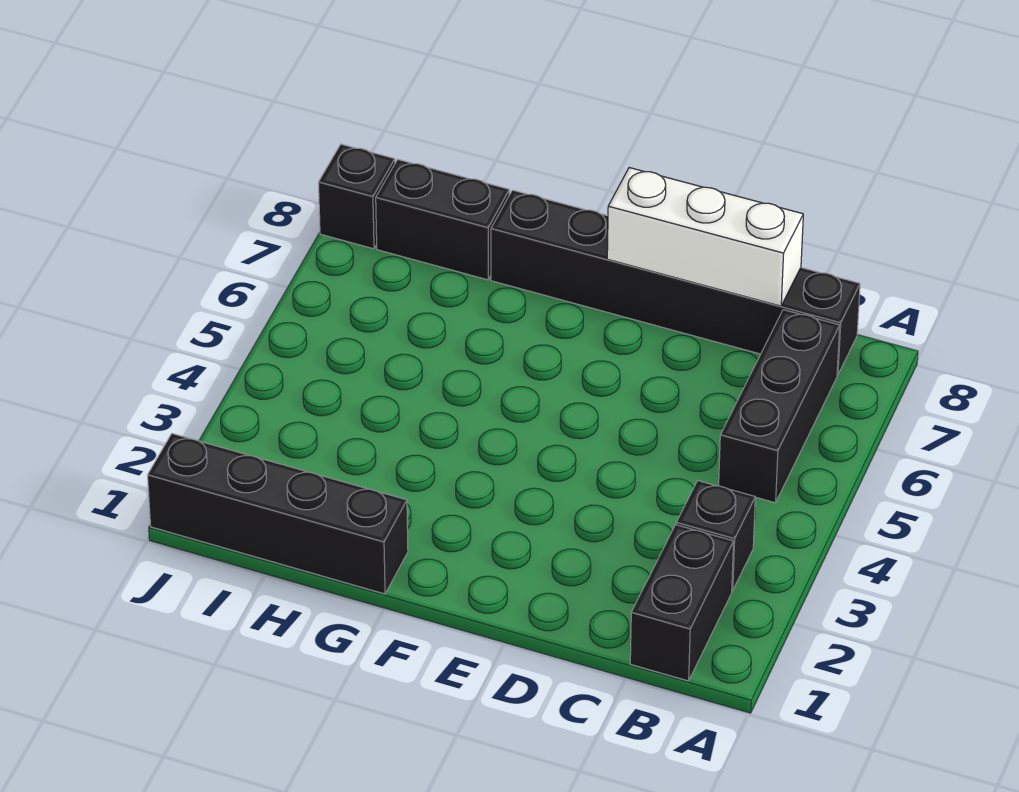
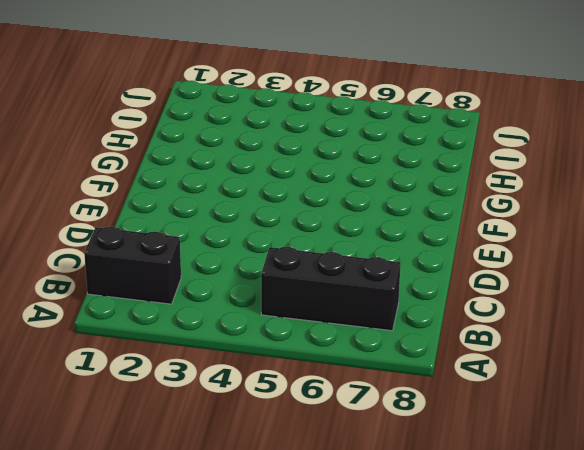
none -> black brick B3 level 1
none -> black brick B8:G8 level 1

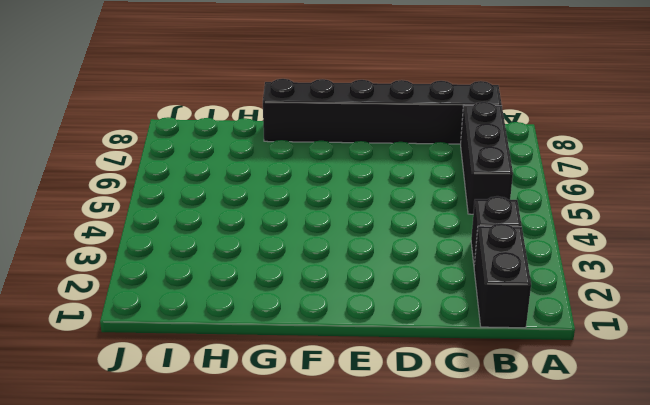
none -> black brick G1:J1 level 1
none -> black brick H8:I8 level 1

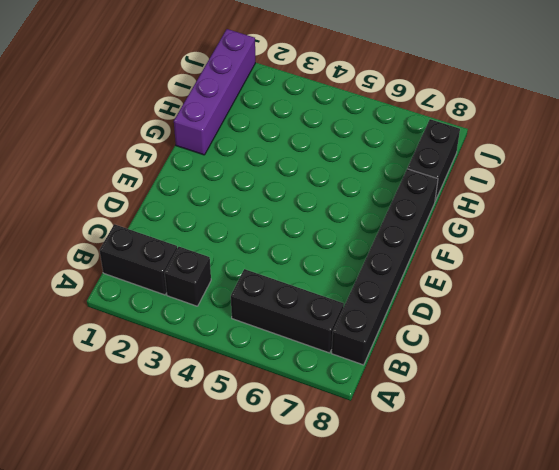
purple brick G1:J1 level 1 -> black brick G1:J1 level 1
none -> black brick J8 level 1
none -> white brick C8:E8 level 2

